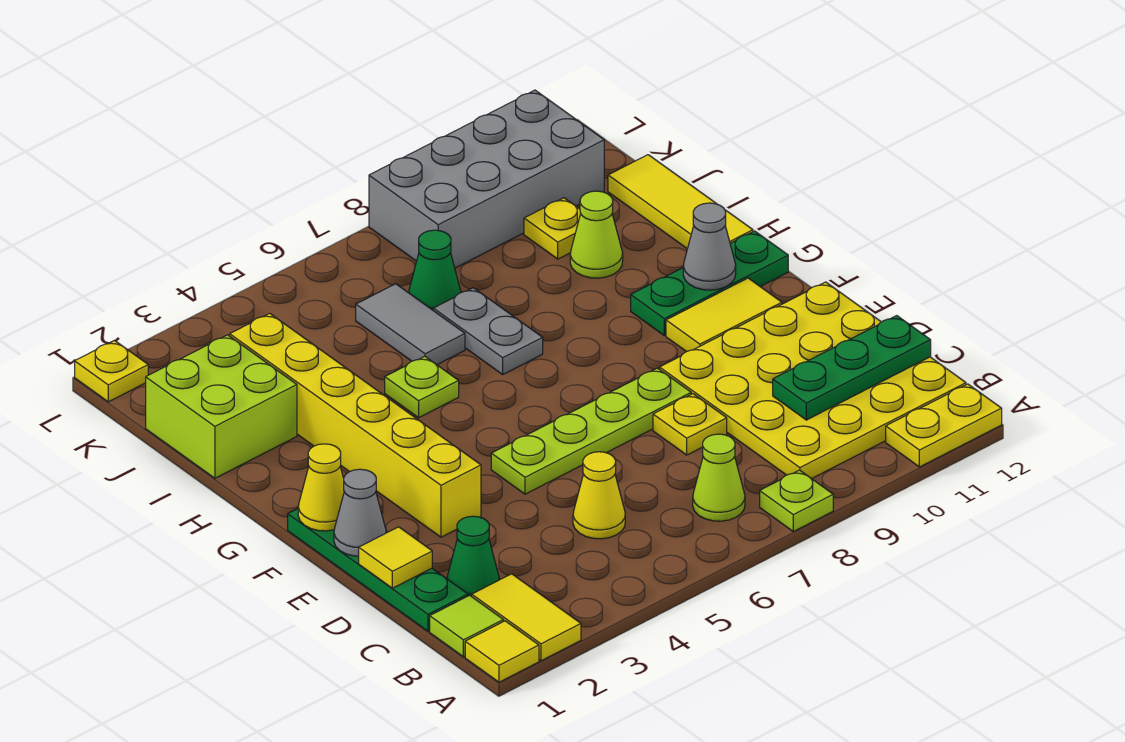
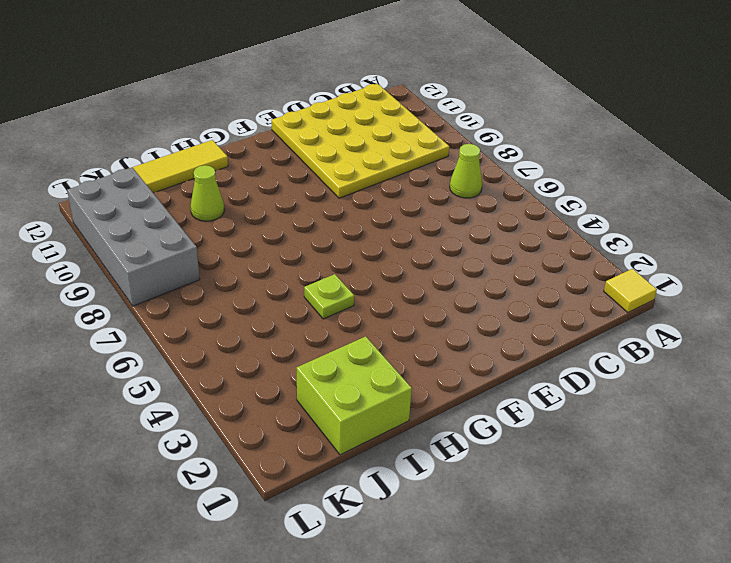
none -> yellow tile A2:B2 level 1
none -> lime plate A8 level 1
none -> yellow plate A11:A12 level 1
none -> lime tile B1 level 1

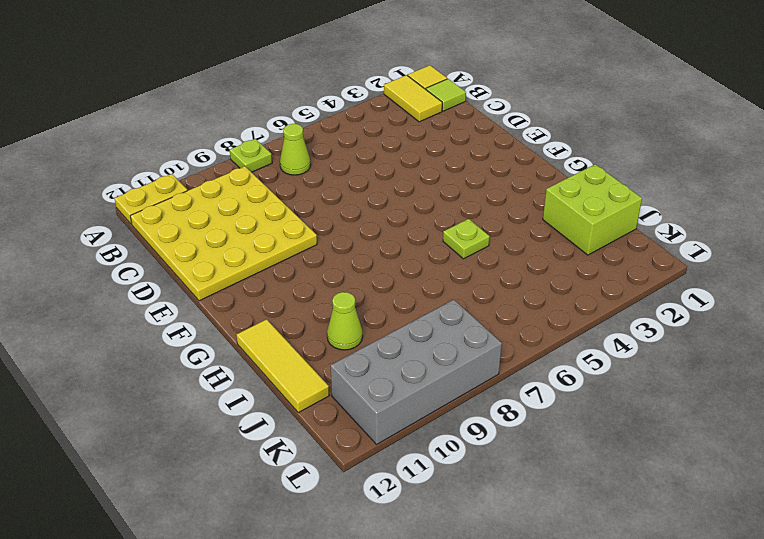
none -> green plate C1:F1 level 1
none -> green cone C2 level 1
none -> yellow cone C5 level 1
none -> yellow plate D8 level 1

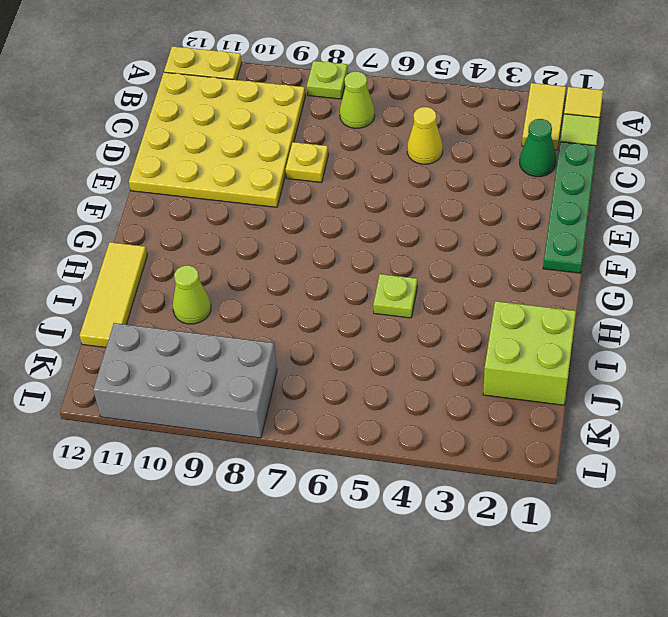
none -> yellow brick E3:J3 level 1
none -> lime plate E5:E8 level 1
none -> yellow tile F10:F11 level 1
none -> green plate G10:G12 level 1

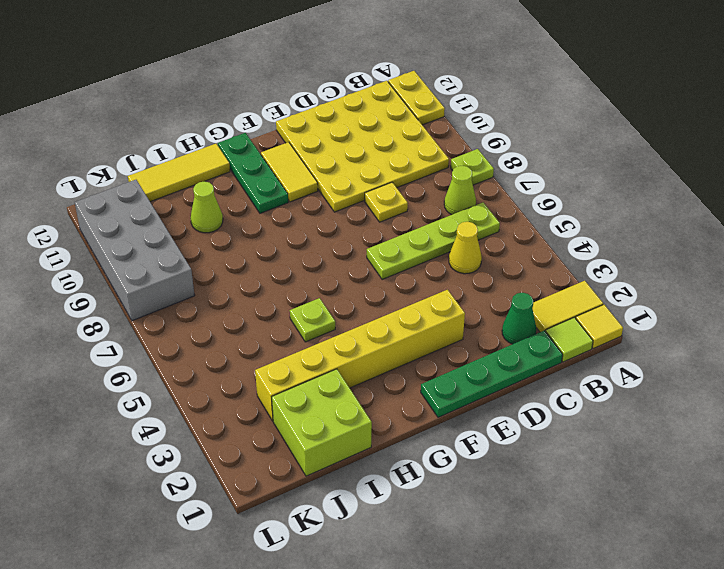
lime plate B6:E6 level 1 -> lime plate E5:E8 level 1
none -> grey plate H7:I7 level 1
none -> grey tile I6:J6 level 1
none -> green cone J7 level 1
none -> yellow plate J10 level 1

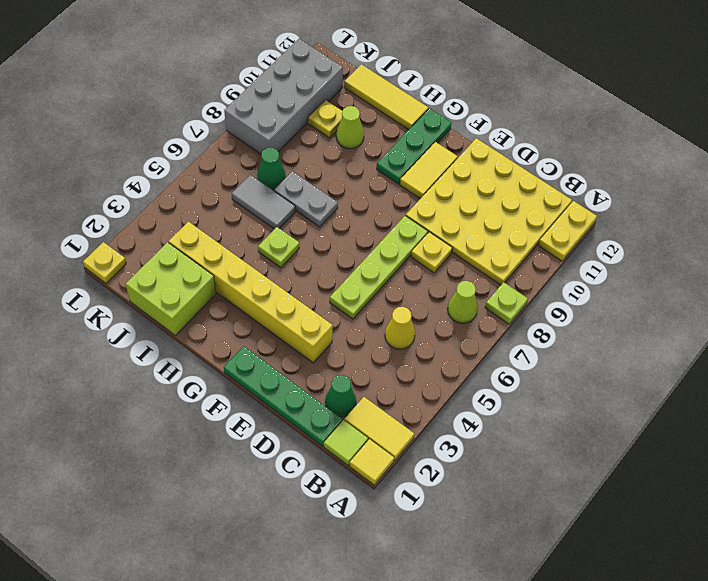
none -> green plate C10:C12 level 2
none -> yellow tile D1 level 2
none -> grey cone E1 level 2
none -> yellow cone F1 level 2

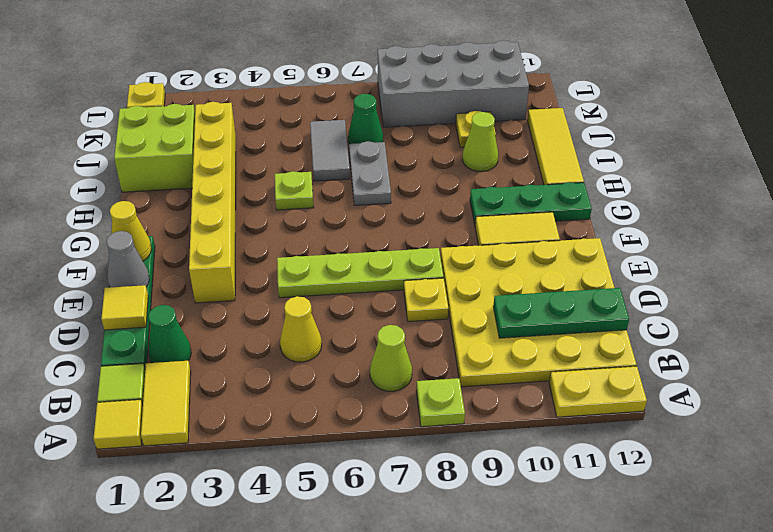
none -> grey cone G11 level 2

